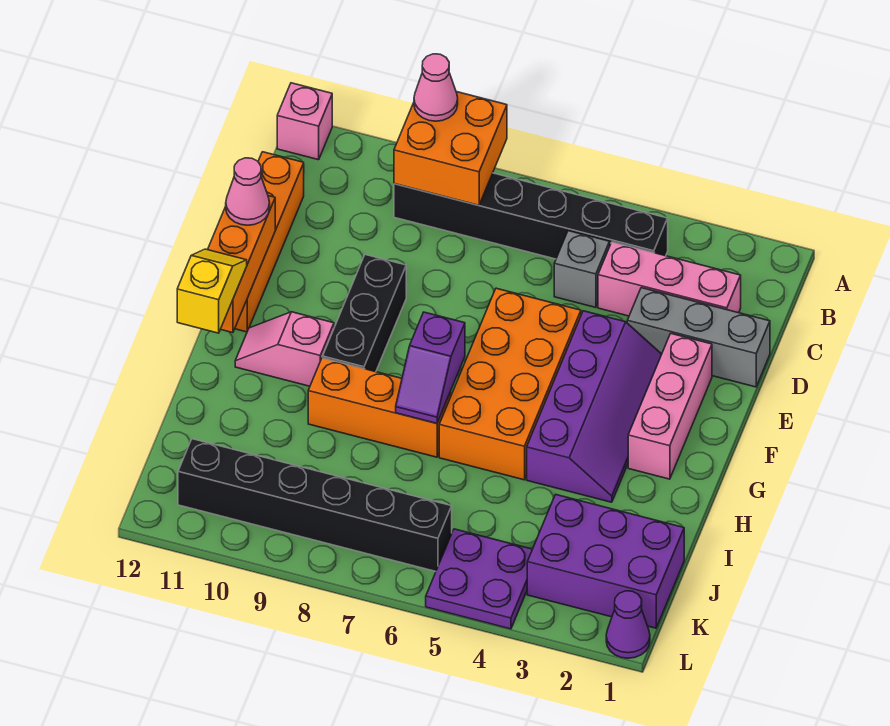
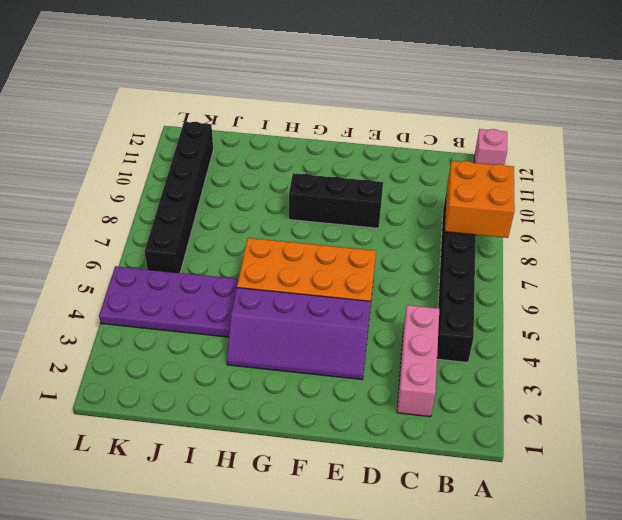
purple plate I4:L5 level 1 -> purple plate K4:L5 level 1
none -> grey brick C5 level 1
none -> orange brick C12:F12 level 1
none -> grey brick D1:D3 level 1

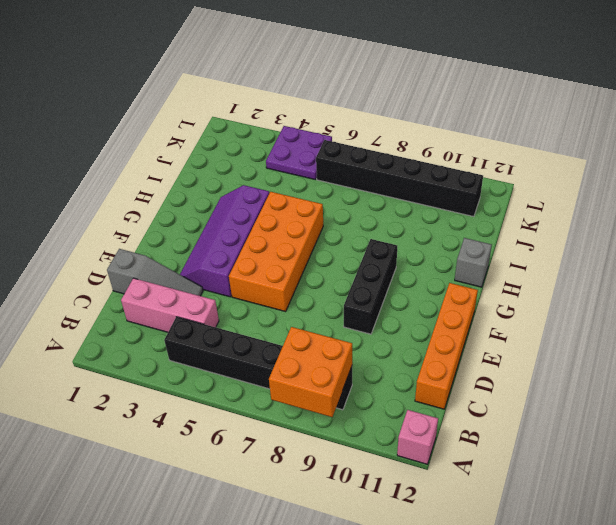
grey slope D1:D3 level 1 top 1 -> grey brick D1:D3 level 1
grey brick H12 level 1 -> grey brick C5 level 1
none -> pink brick E2:G2 level 1
none -> pink slope G10:G11 level 1 top 10
none -> orange brick H7:H9 level 1

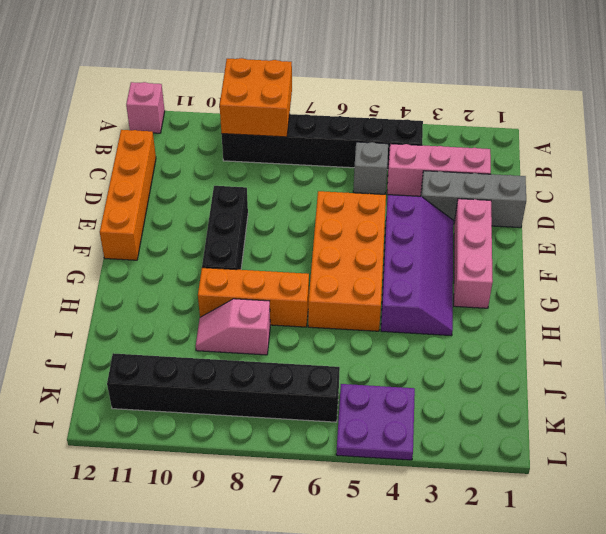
pink slope I8:I9 level 1 top 8 -> pink slope G10:G11 level 1 top 10
none -> purple brick J1:K3 level 1
none -> purple cone L1 level 1
none -> orange brick E12:G12 level 2

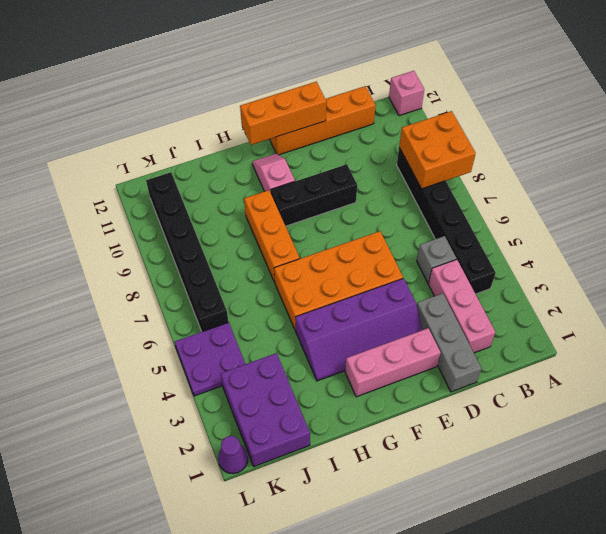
none -> purple slope G7:H7 level 2 top G
none -> pink cone A9 level 3
none -> pink cone E12 level 3

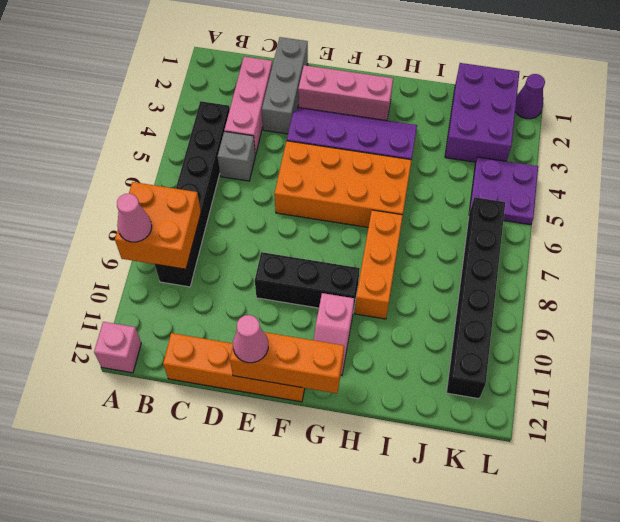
none -> purple slope G7:H7 level 2 top G
none -> yellow slope G12:H12 level 3 top H

